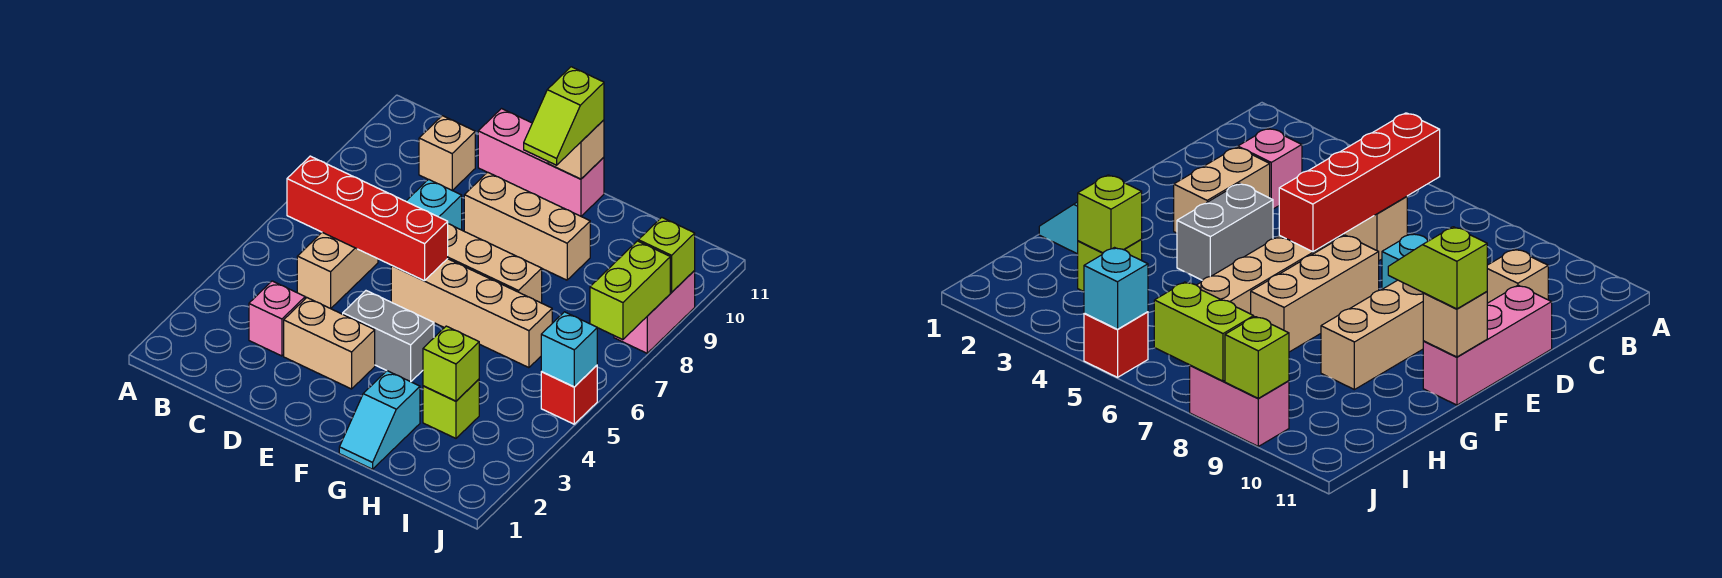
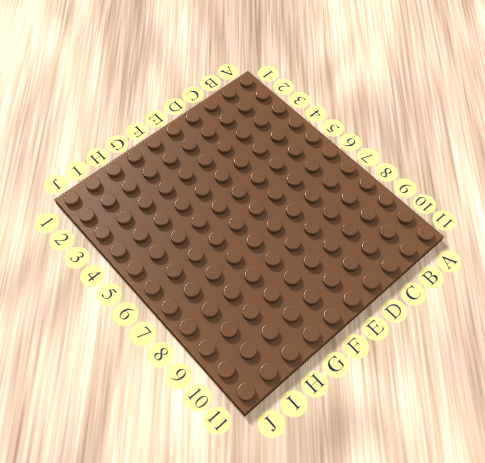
none -> pink brick C3 level 1
none -> tan brick C5:C6 level 1
none -> tan brick C10 level 1

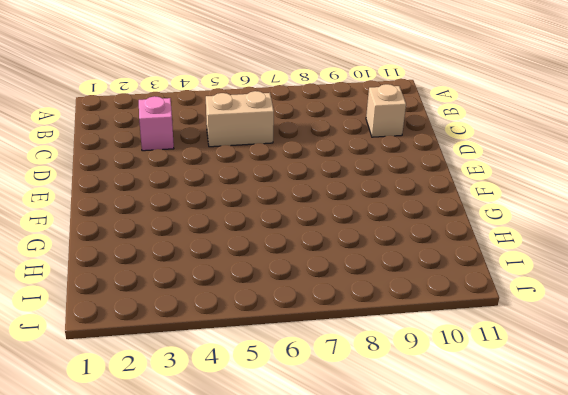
none -> tan brick D3:E3 level 1
none -> cyan brick D8 level 1
none -> pink brick D11:F11 level 1

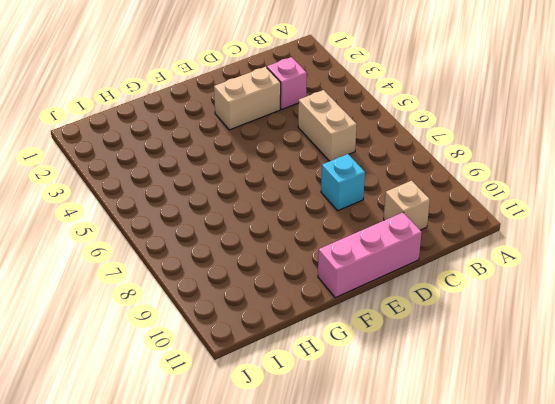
none -> grey brick E4:F4 level 1
none -> tan brick E6:H6 level 1
none -> tan brick E7:G7 level 1

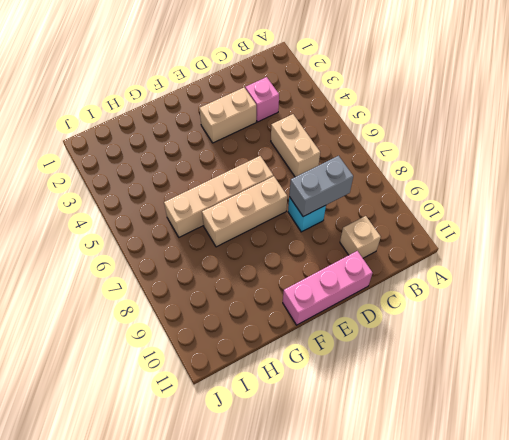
grey brick C8:D8 level 2 -> grey brick E4:F4 level 1
none -> tan brick E9:G9 level 1
none -> cyan slope G1:G2 level 1 top 2
none -> lime brick H3 level 1

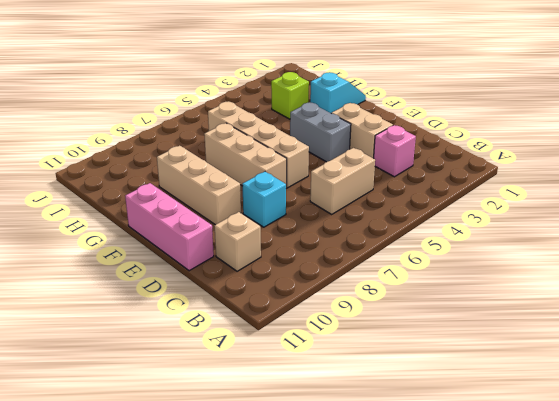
none -> red brick J5 level 1
none -> pink brick J8:J9 level 1
none -> red brick B6:E6 level 2

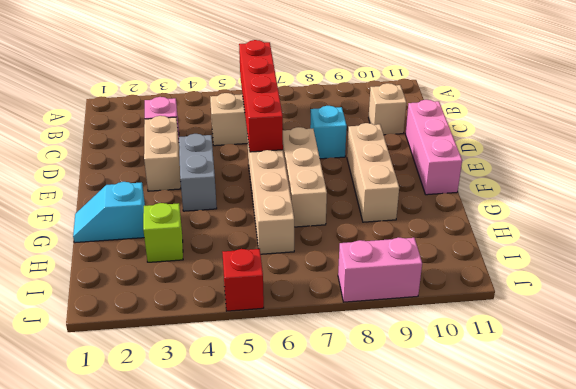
none -> tan brick F11 level 2
none -> lime brick H3 level 2
none -> cyan brick J5 level 2

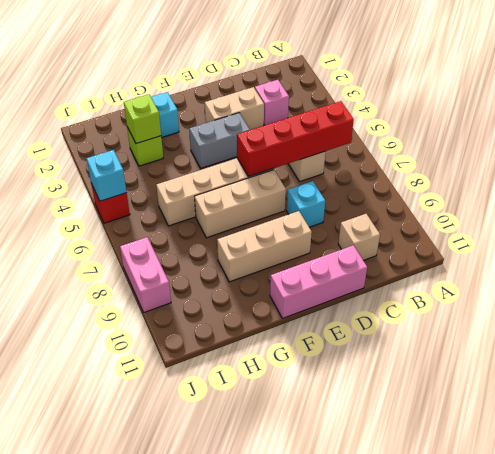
none -> tan brick F11 level 2
none -> lime brick J7:J8 level 2
none -> lime brick J9 level 2

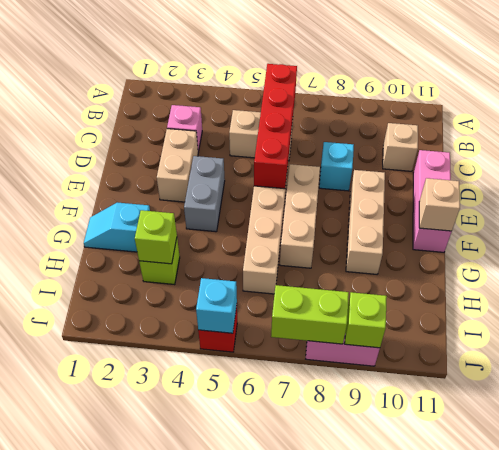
none -> lime slope F10:F11 level 3 top 11

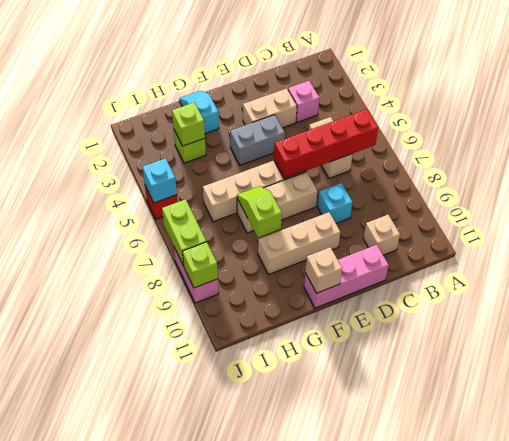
lime slope G7:G8 level 2 top 8 -> lime slope F10:F11 level 3 top 11

